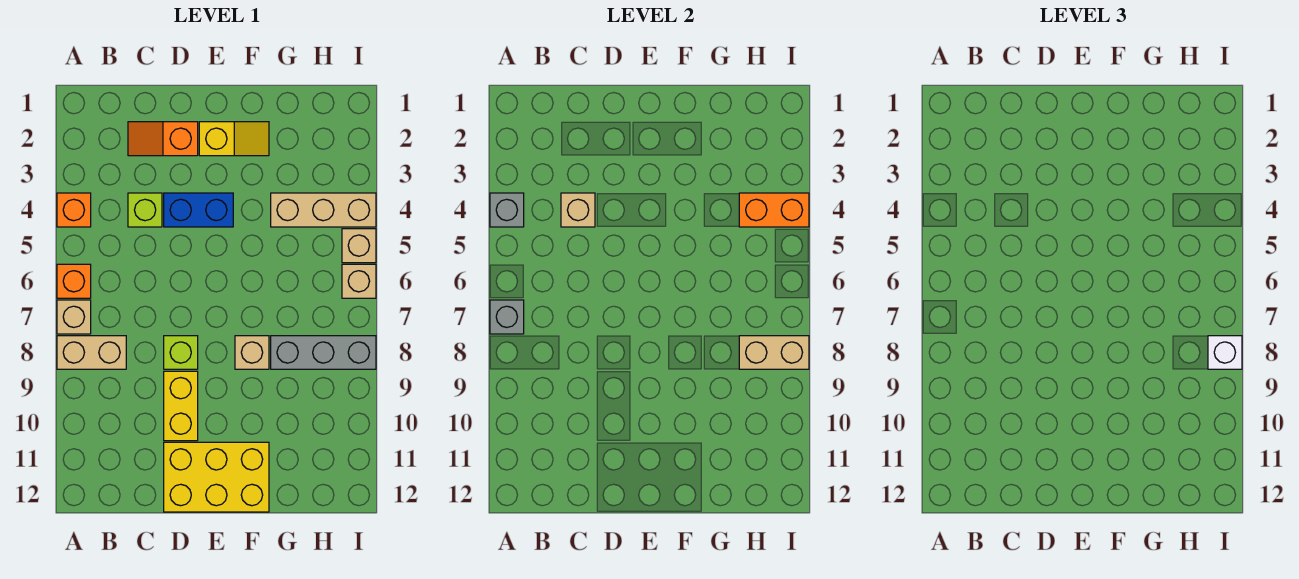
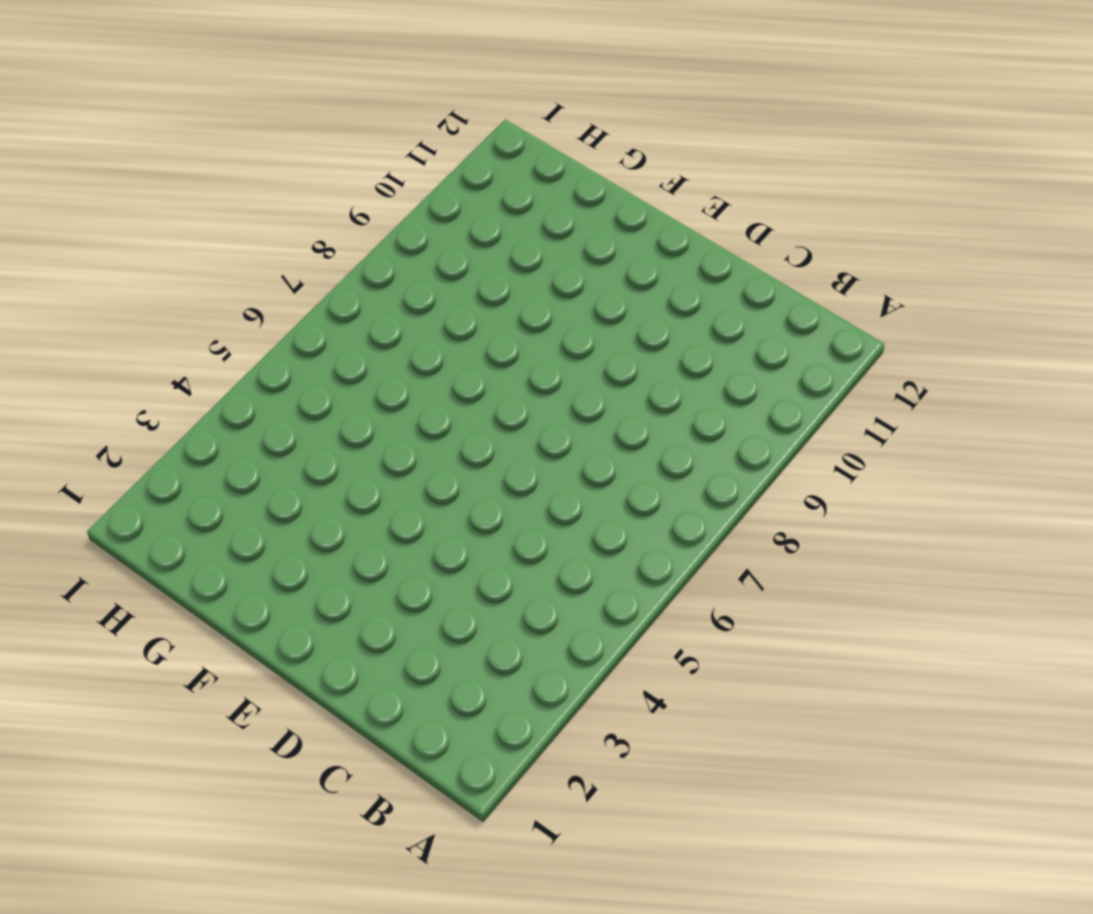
none -> orange brick A4 level 1
none -> orange brick A6 level 1
none -> tan brick A7 level 1

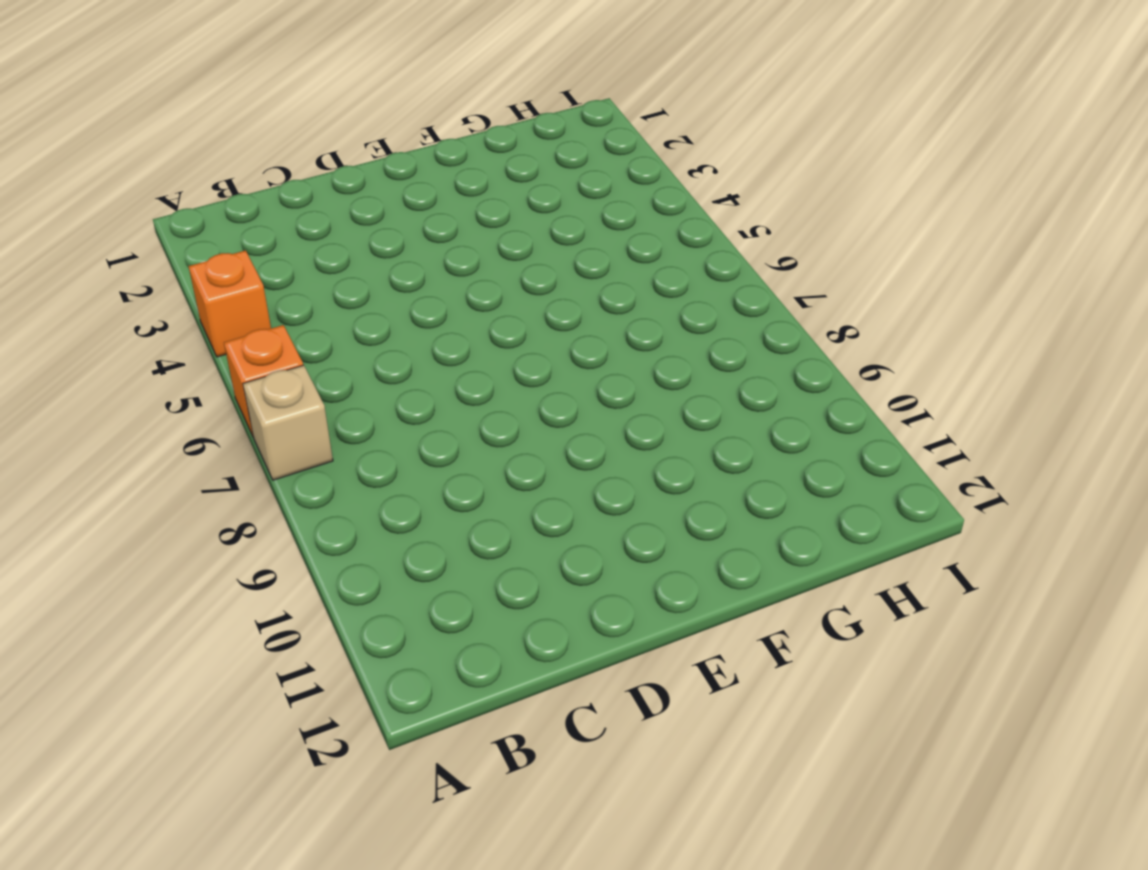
none -> tan brick A8:B8 level 1
none -> orange slope C2:D2 level 1 top D
none -> lime brick C4 level 1

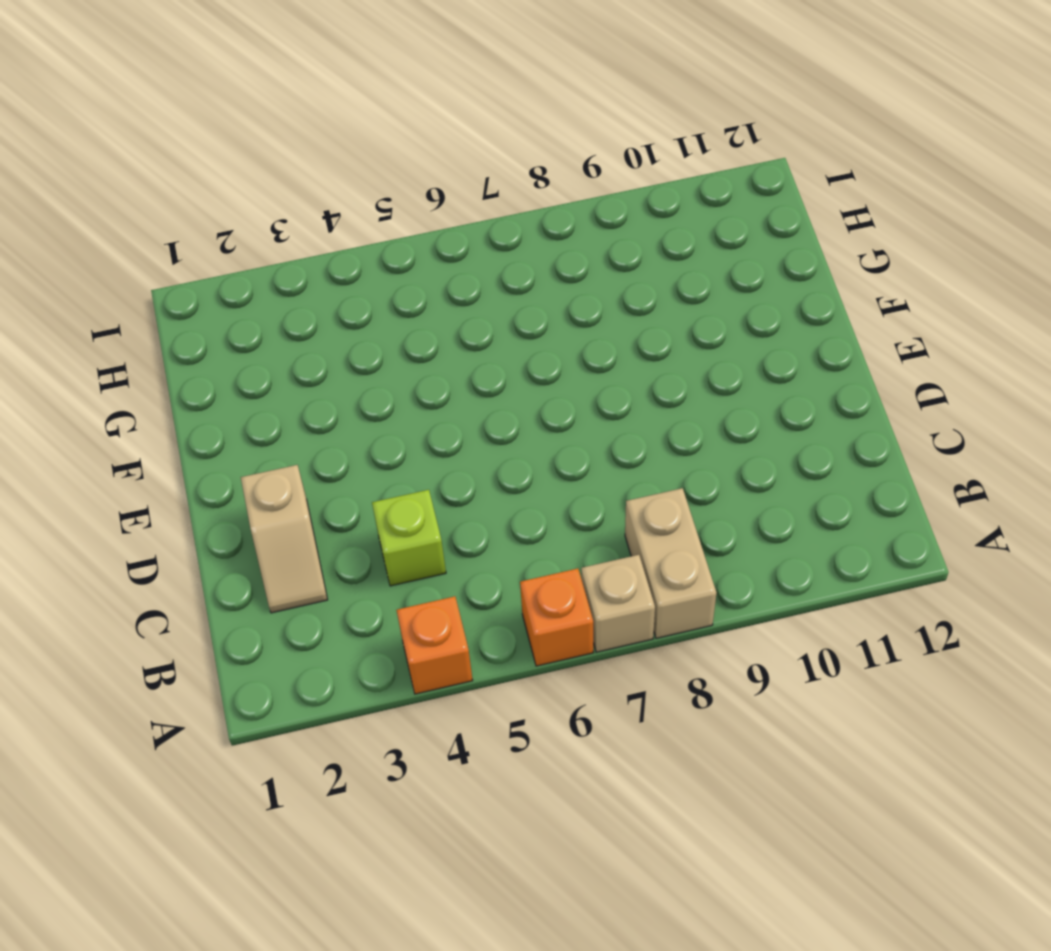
tan slope C2:D2 level 1 top D -> orange slope C2:D2 level 1 top D
none -> blue brick D4:E4 level 1
none -> lime brick D8 level 1
none -> yellow brick D9:D10 level 1

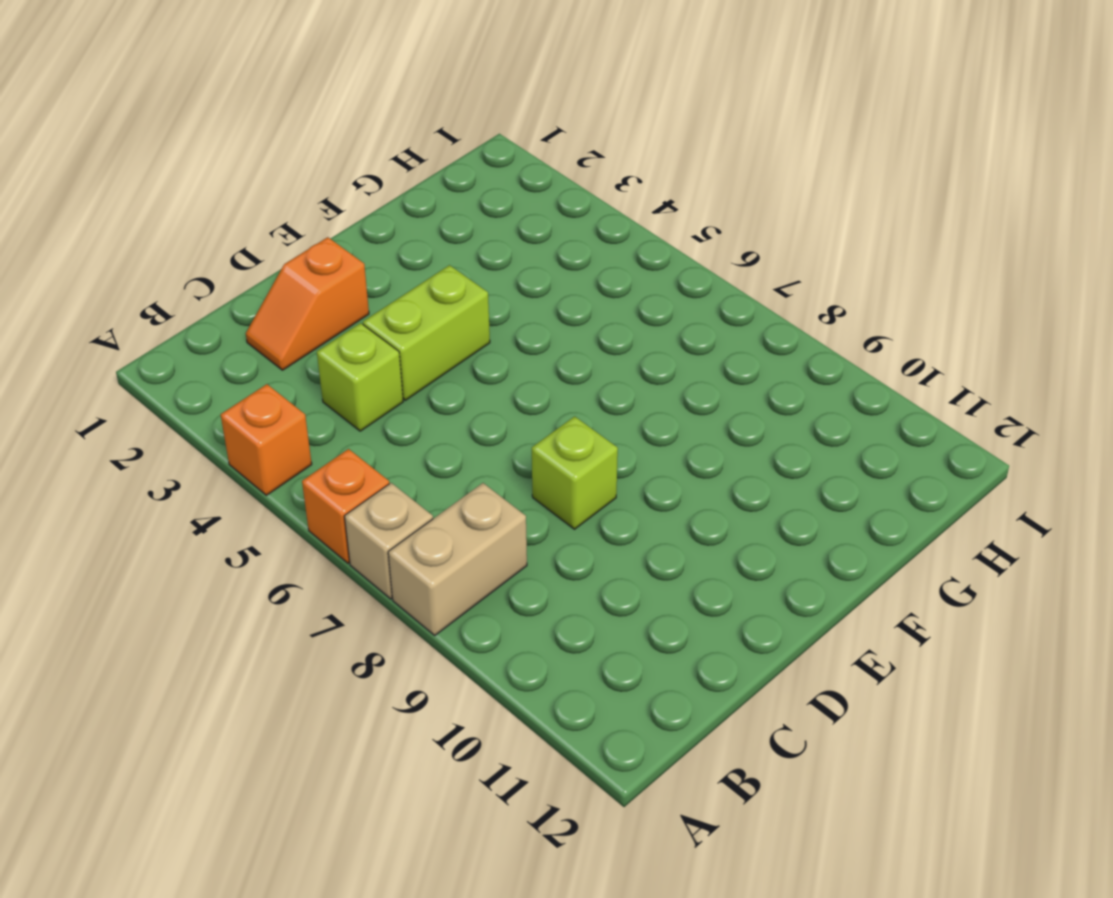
lime brick D4:E4 level 1 -> blue brick D4:E4 level 1
none -> yellow brick D9:D10 level 1
none -> yellow brick D11:F12 level 1
none -> yellow slope E2:F2 level 1 top E

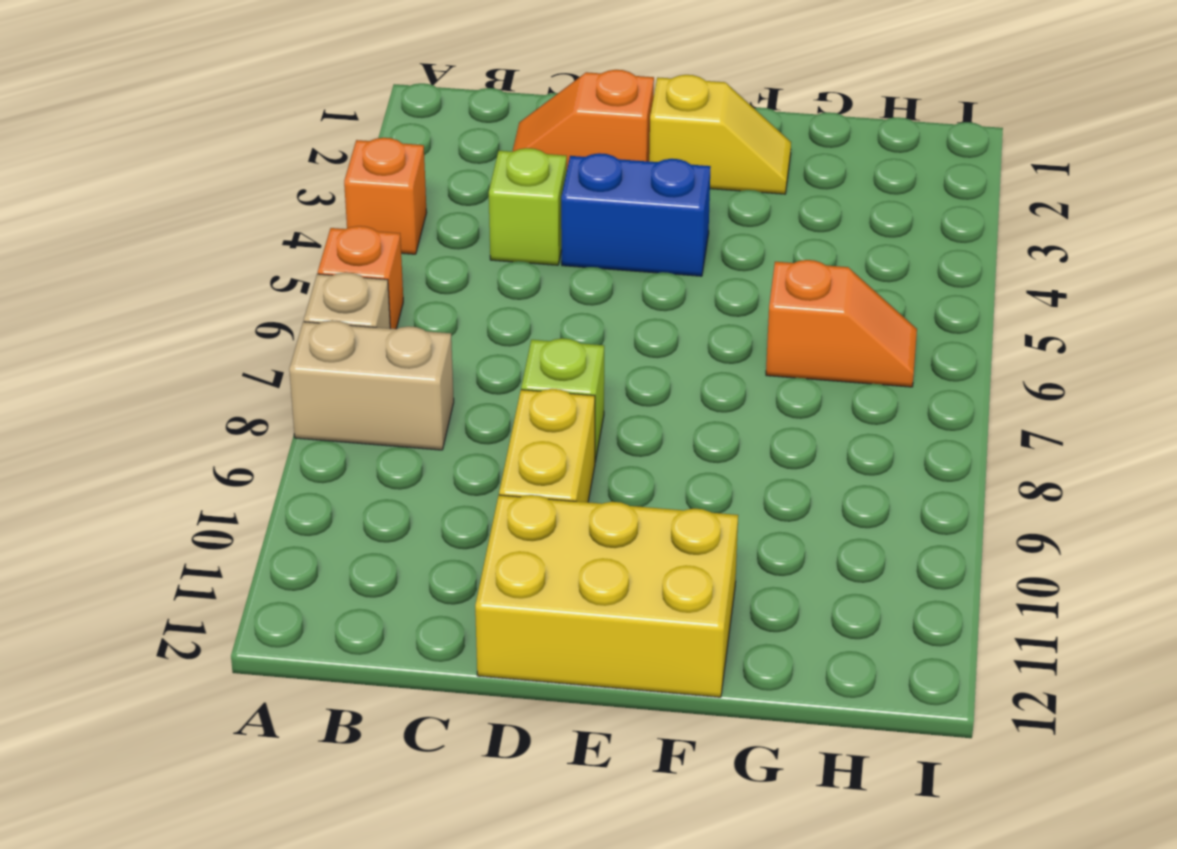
orange slope G6:H6 level 1 top G -> none
none -> tan brick F8 level 1
none -> tan brick G4:I4 level 1
none -> grey brick G8:I8 level 1

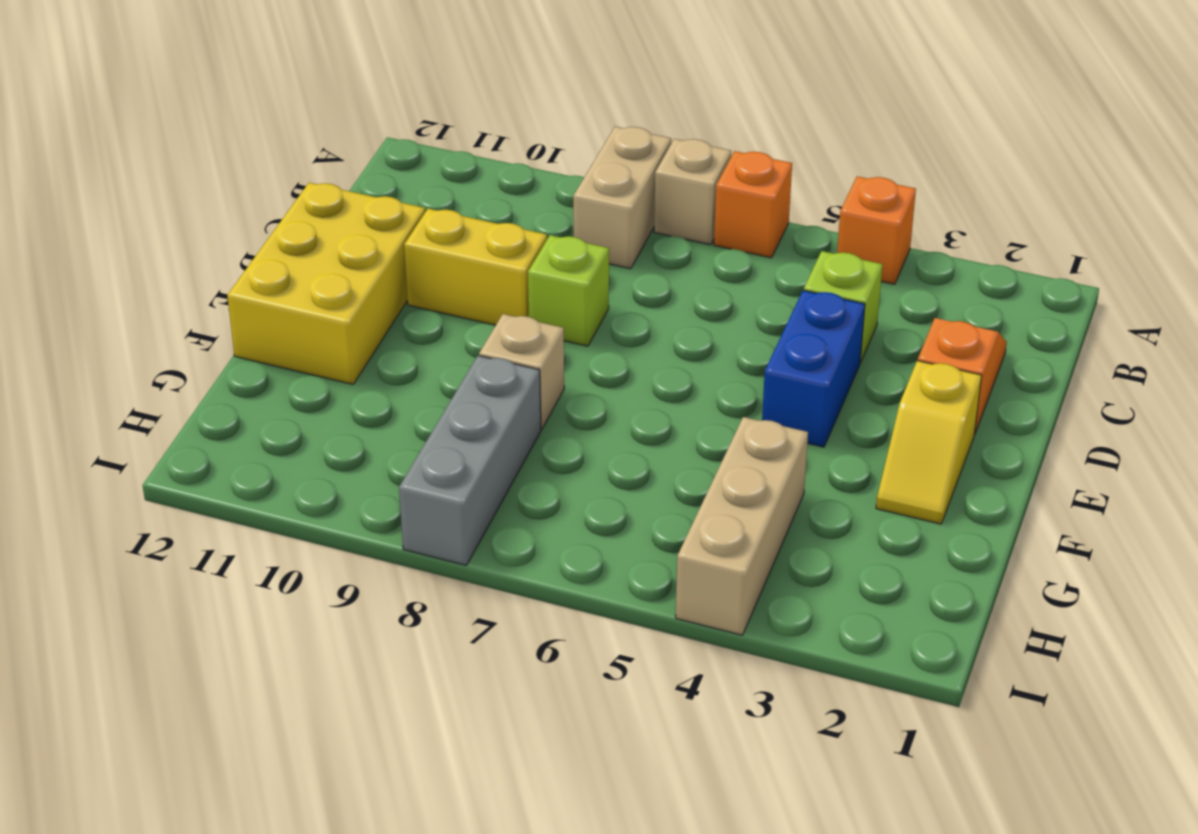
none -> tan brick I5 level 1
none -> tan brick I6 level 1
none -> grey brick A4 level 2

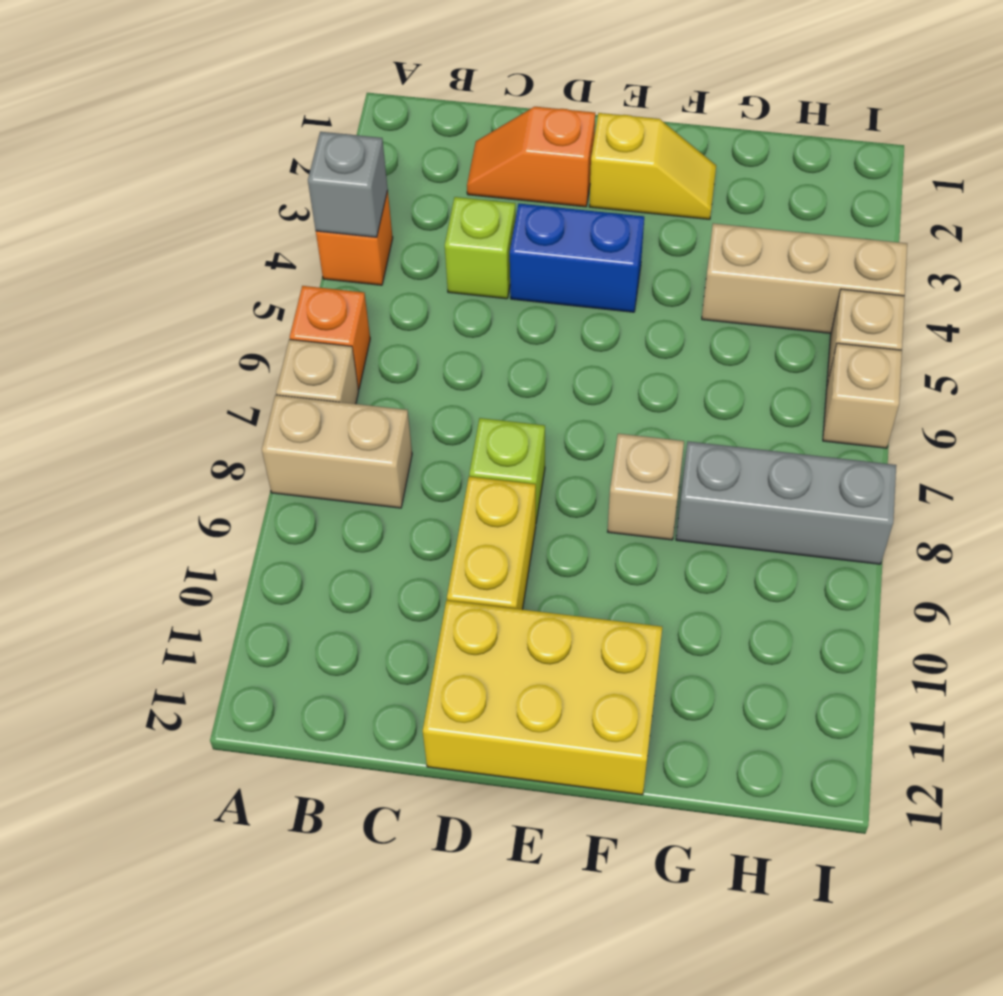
none -> grey brick A7 level 2
none -> tan brick C4 level 2
none -> orange brick H4:I4 level 2

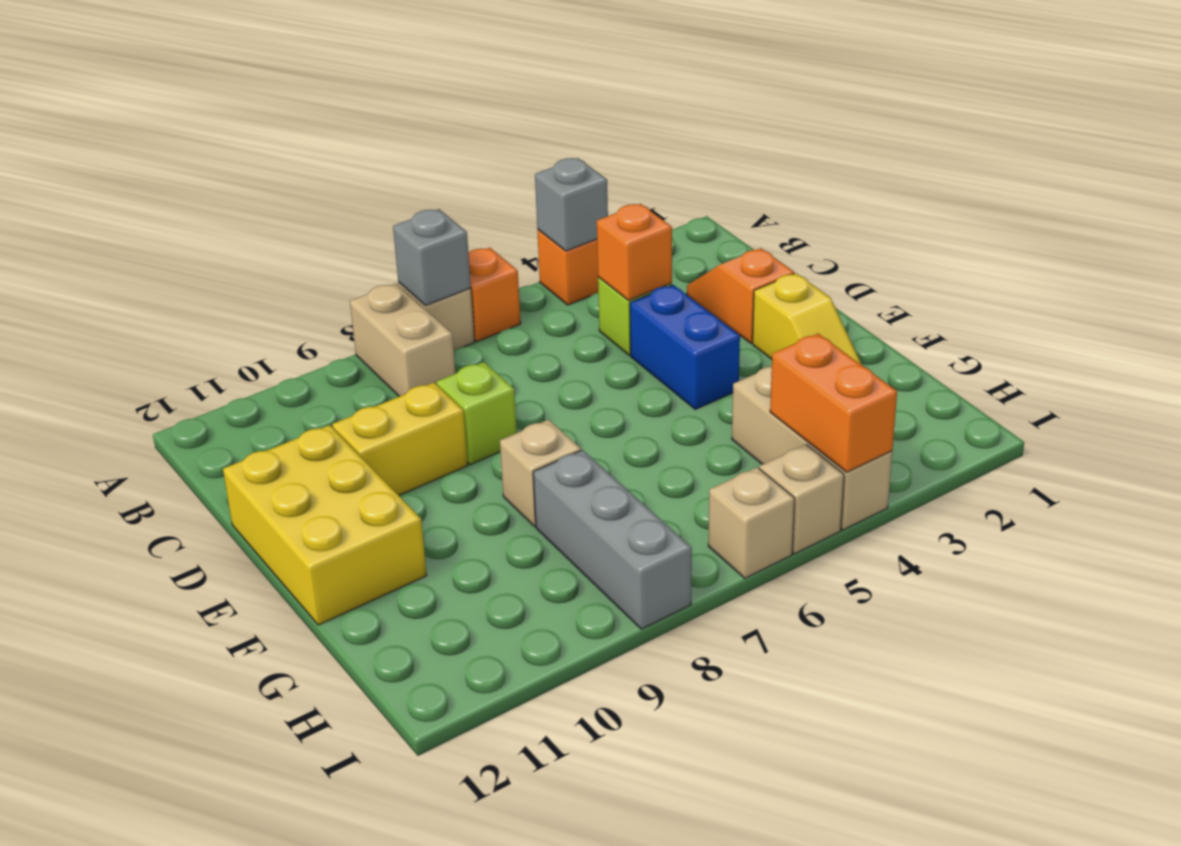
orange brick C4 level 2 -> tan brick C4 level 2
none -> tan brick H8:I8 level 2
none -> white brick I8 level 3

